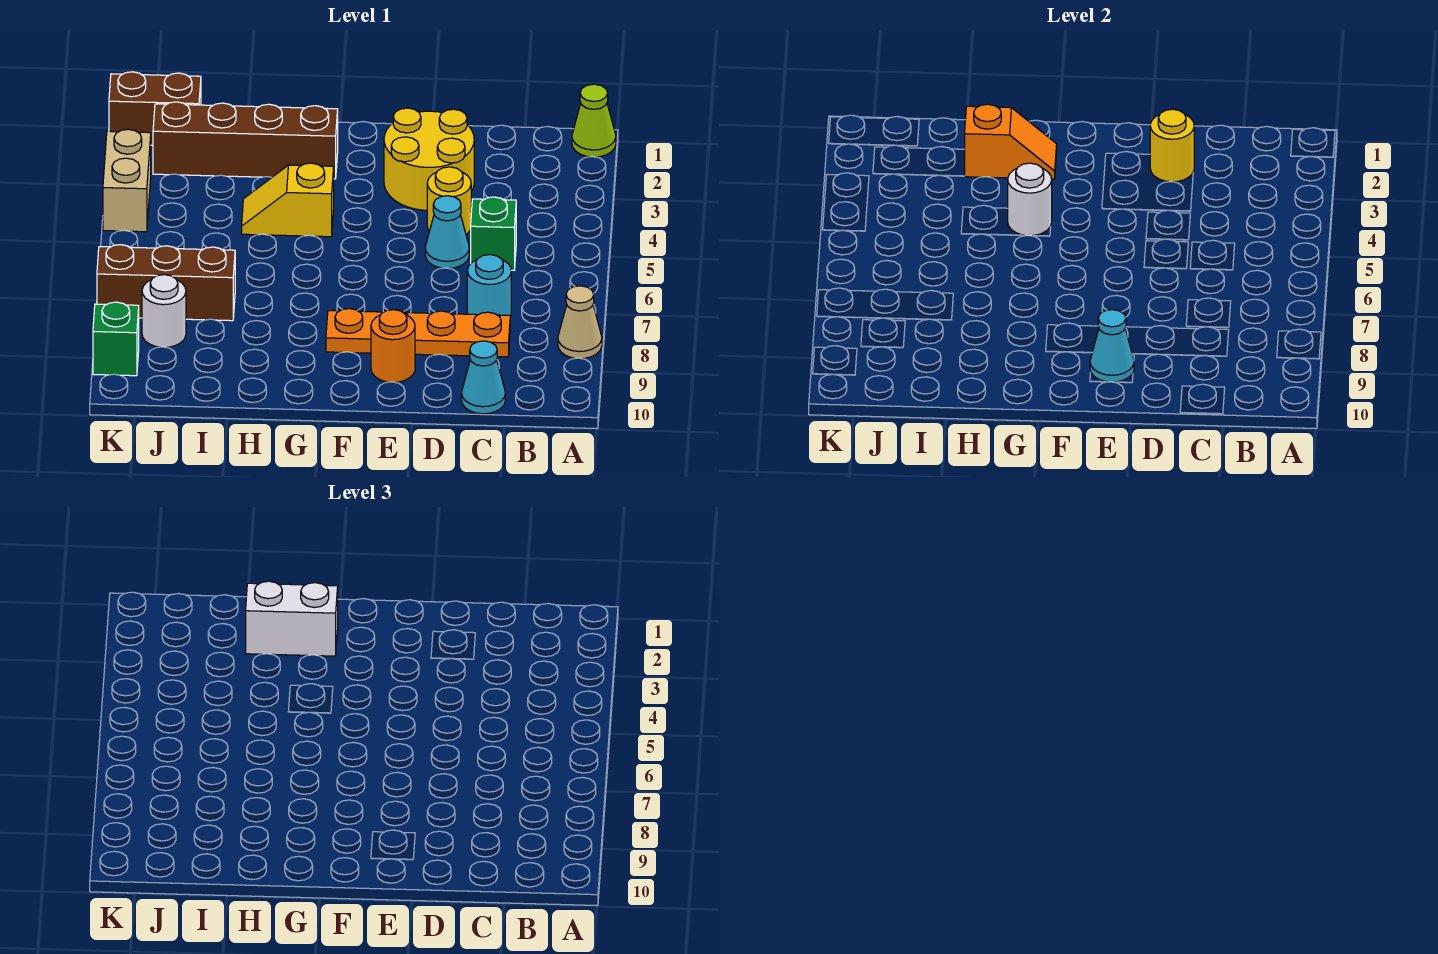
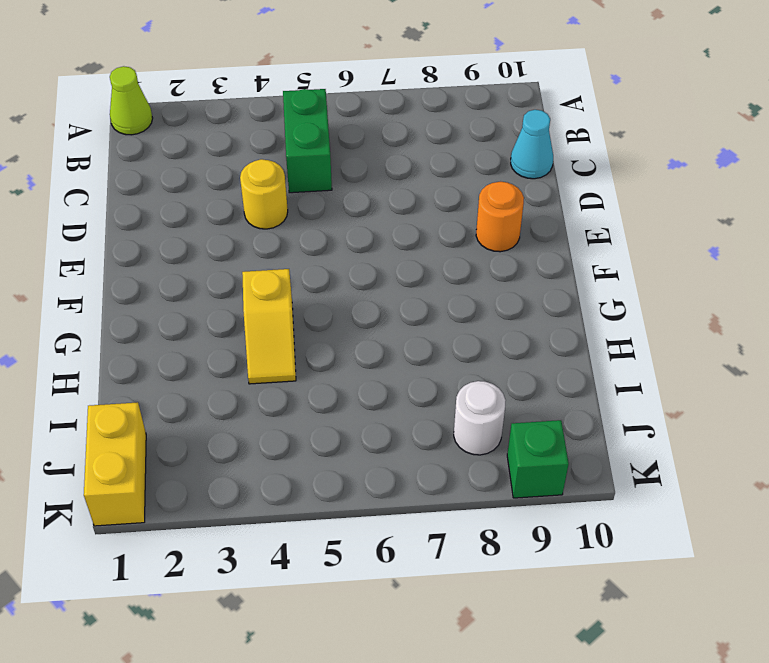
green brick B5:C5 level 1 -> green brick C5 level 1
yellow brick J1:K1 level 1 -> brown brick J1:K1 level 1
none -> tan cone A8 level 1
none -> cyan round brick C7 level 1
none -> orange plate C8:F8 level 1

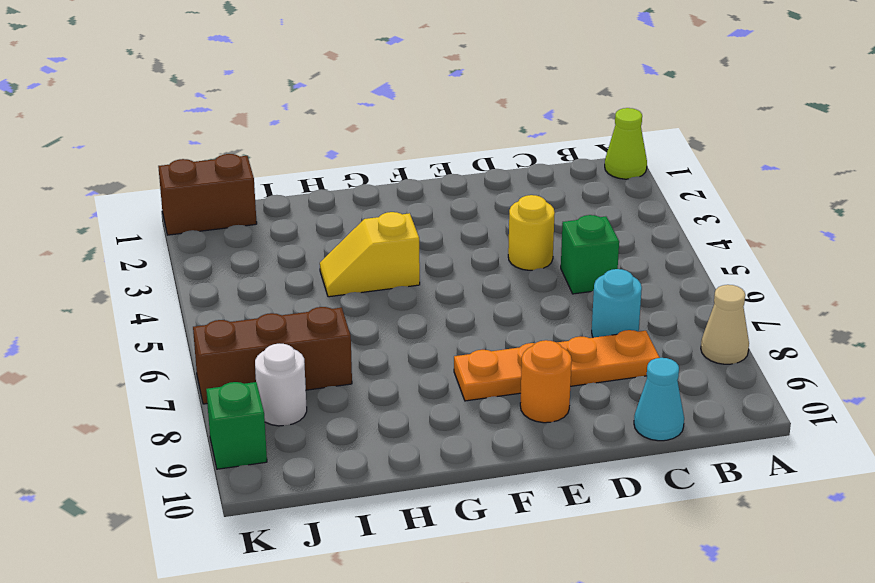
none -> yellow round brick D2:E3 level 1
none -> cyan cone D5 level 1
none -> brown brick G2:J2 level 1

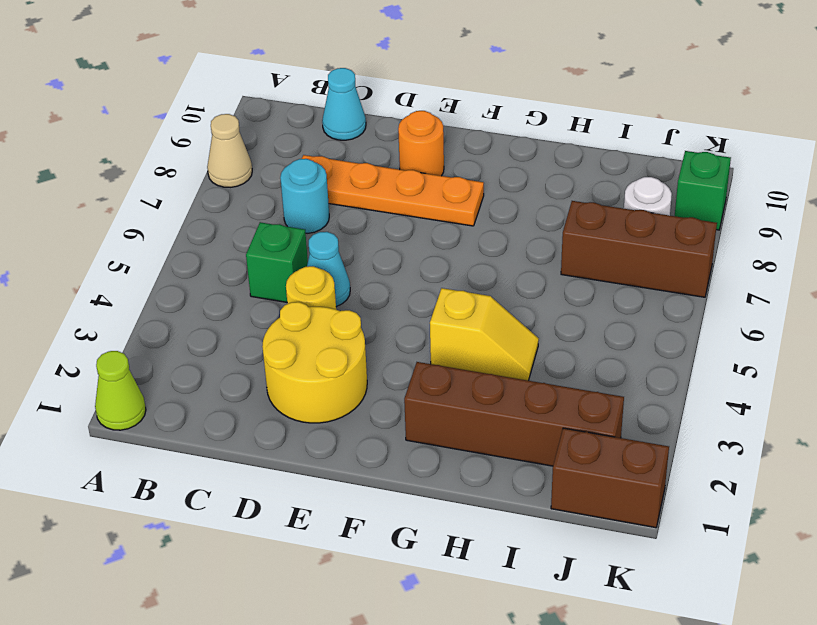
none -> tan brick K3:K4 level 1
none -> yellow round brick D2 level 2
none -> cyan cone E9 level 2

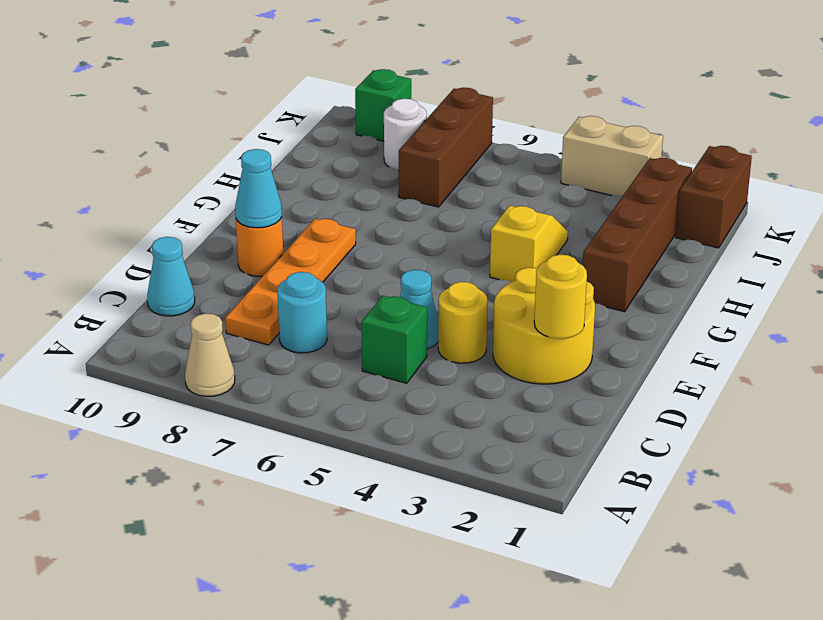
none -> lime cone A1 level 1
none -> orange slope G2:H2 level 2 top H
none -> white round brick G4 level 2

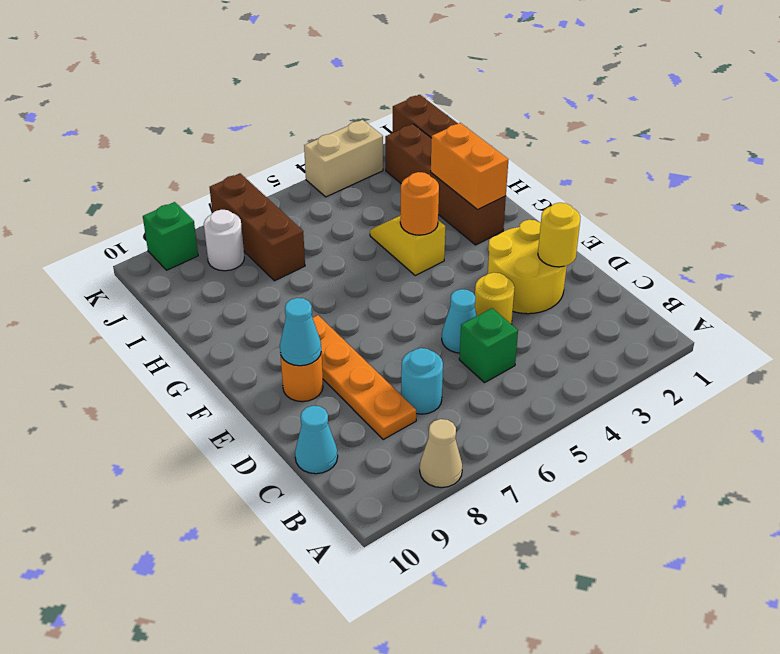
orange brick G2:H2 level 2 -> orange slope G2:H2 level 2 top H
orange round brick G4 level 2 -> white round brick G4 level 2
none -> lime cone A1 level 1
none -> white brick G2:H2 level 3

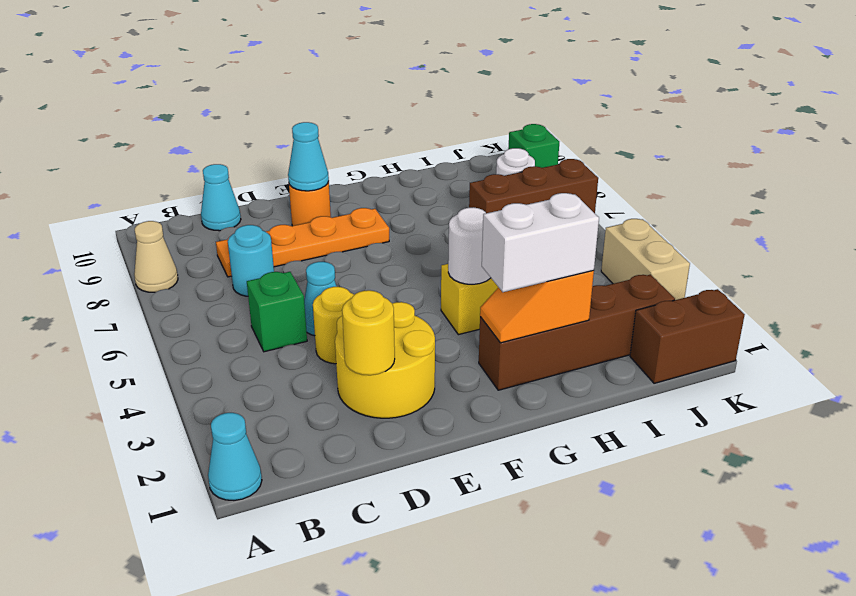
cyan cone A1 level 1 -> lime cone A1 level 1

